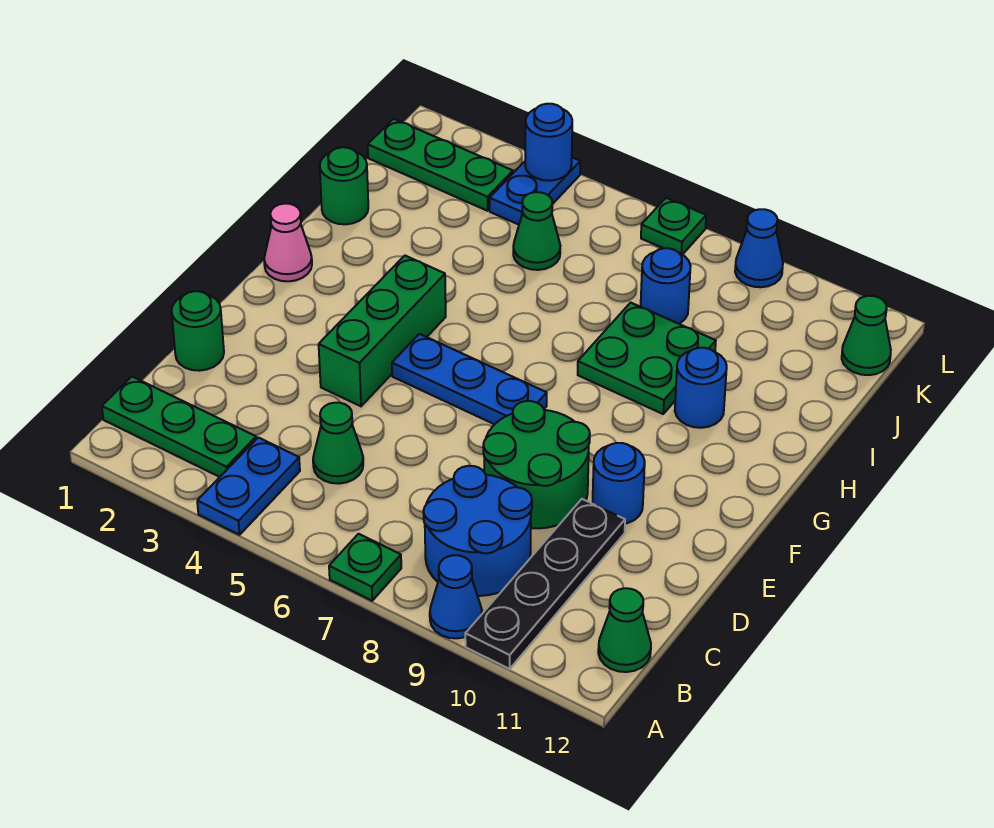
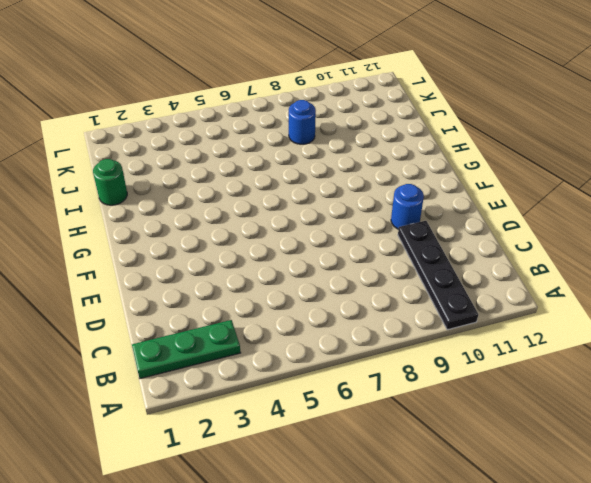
none -> blue plate A4:B4 level 1
none -> green plate A7 level 1
none -> blue cone A9 level 1

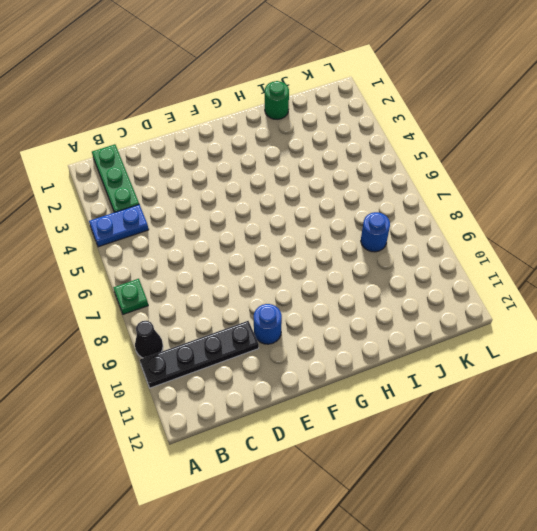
black cone A9 level 1 -> blue cone A9 level 1
none -> blue round brick B8:C9 level 1
none -> green cone B12 level 1
none -> green cone C5 level 1

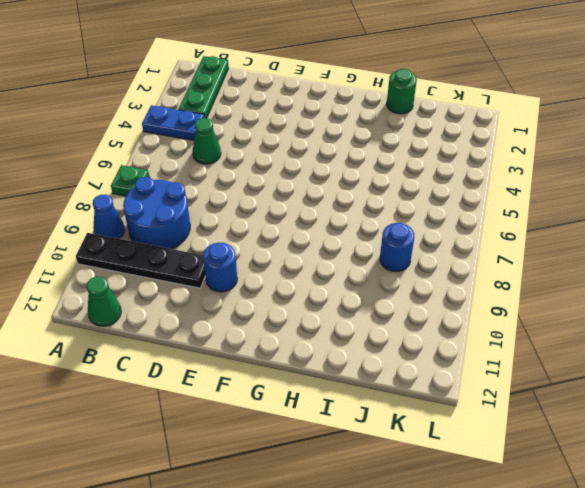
none -> green round brick D1 level 1
none -> green round brick D8:E9 level 1
none -> green brick E4:G4 level 1

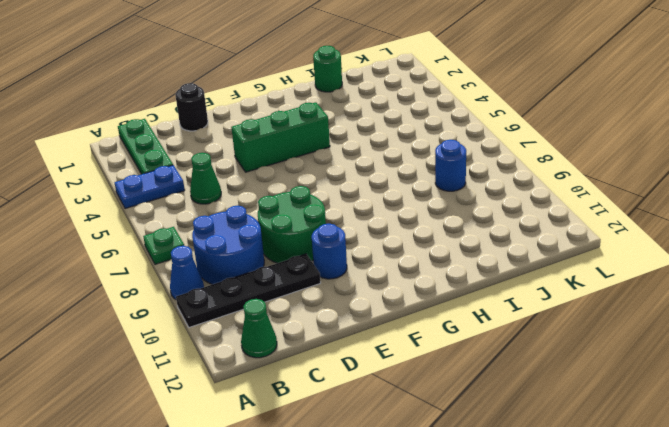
black round brick D1 level 1 -> green round brick D1 level 1
none -> blue plate F5:F7 level 1
none -> pink cone G1 level 1
none -> green plate H8:I9 level 1

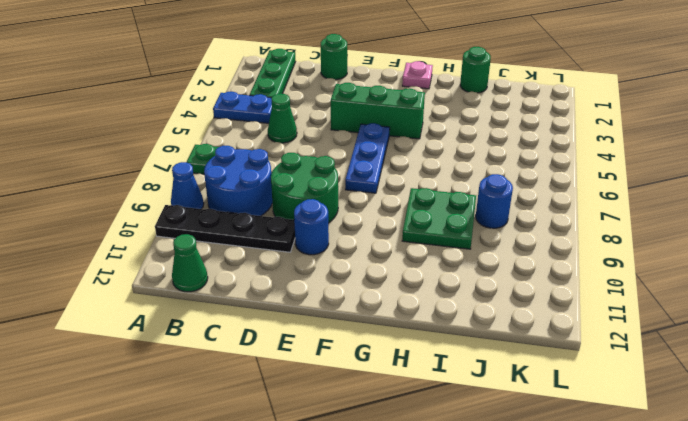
pink plate G1 level 1 -> pink cone G1 level 1
none -> blue round brick H10 level 1
none -> green cone J5 level 1
none -> green plate K1:K3 level 1

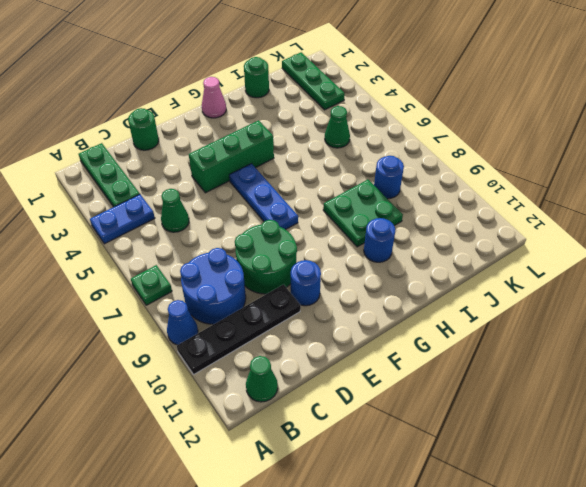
none -> blue plate K4:L4 level 1
none -> green cone K12 level 1
none -> green plate L7 level 1

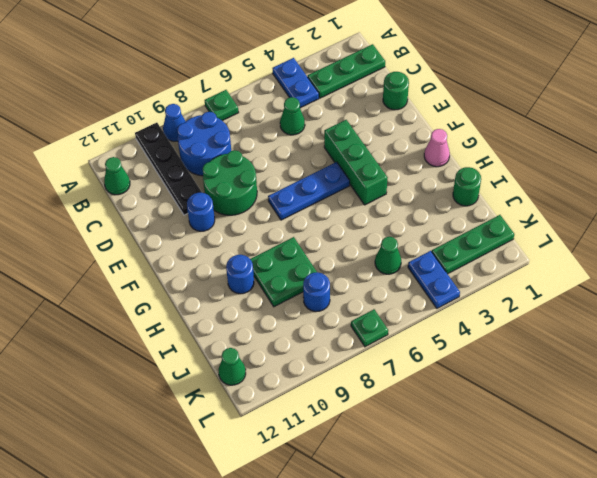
none -> blue cone L9 level 1
none -> blue round brick L4 level 2

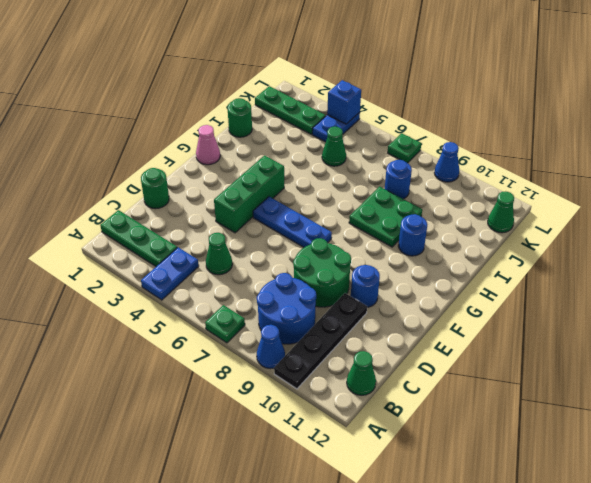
blue brick L4 level 2 -> blue round brick L4 level 2

